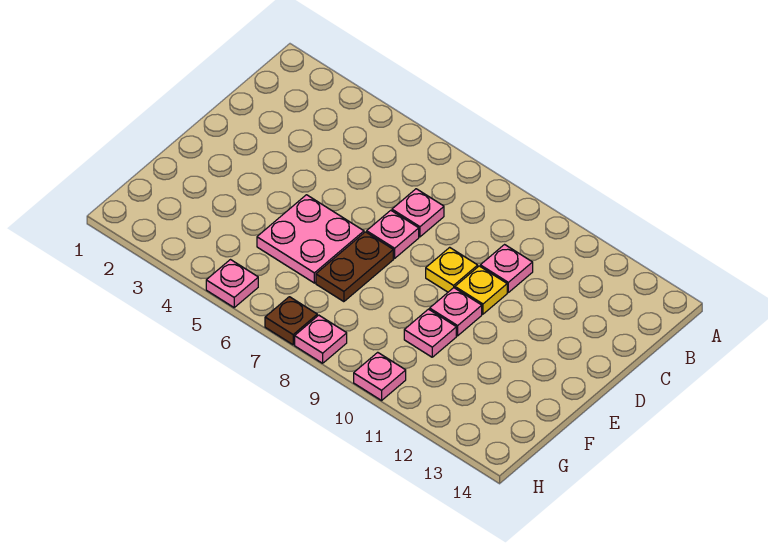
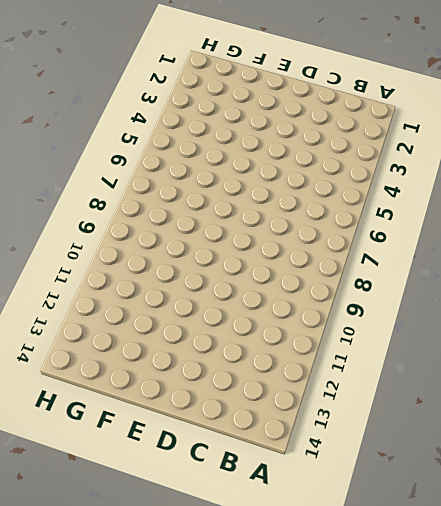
none -> pink plate C7 level 1
none -> pink plate C10 level 1
none -> pink plate D7 level 1

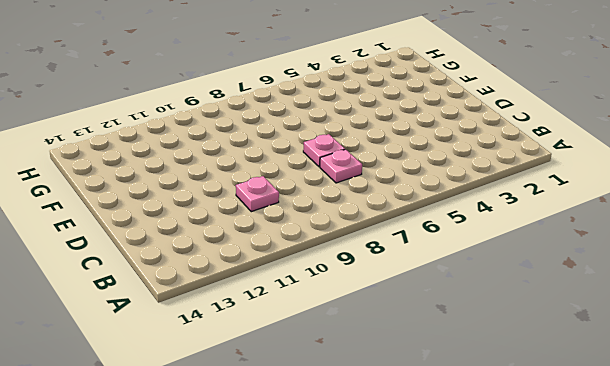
none -> yellow plate D9 level 1
none -> yellow plate D10 level 1
none -> pink plate E5:F6 level 1

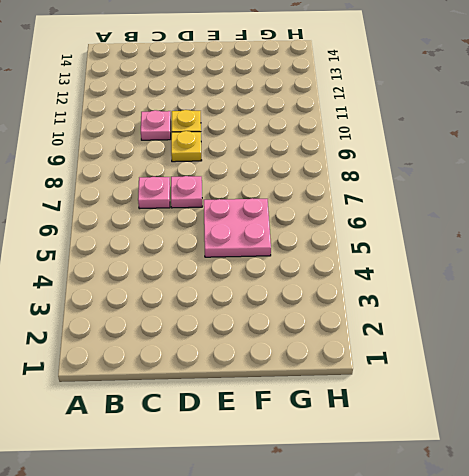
none -> brown plate E7:F7 level 1
none -> pink plate E10 level 1
none -> pink plate F10 level 1

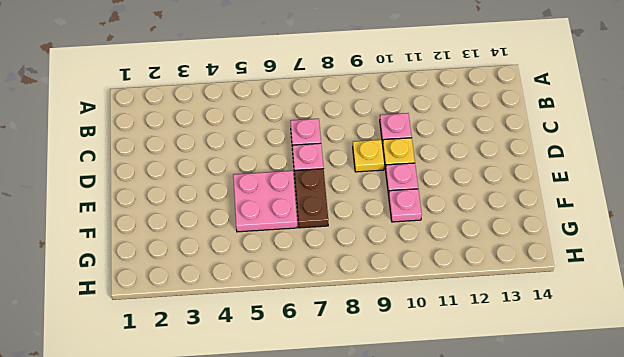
none -> pink plate H5 level 1
none -> brown plate H7 level 1
none -> pink plate H8 level 1

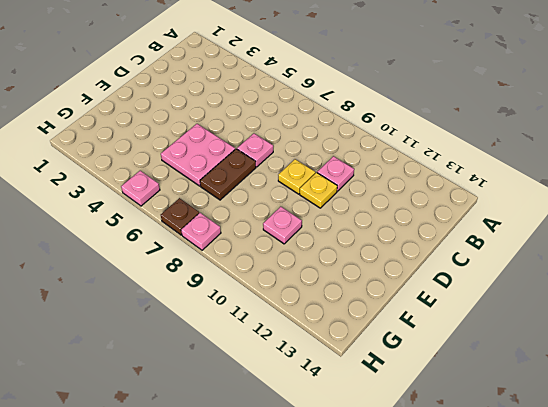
none -> pink plate C7 level 1
none -> pink plate E10 level 1
none -> pink plate H10 level 1

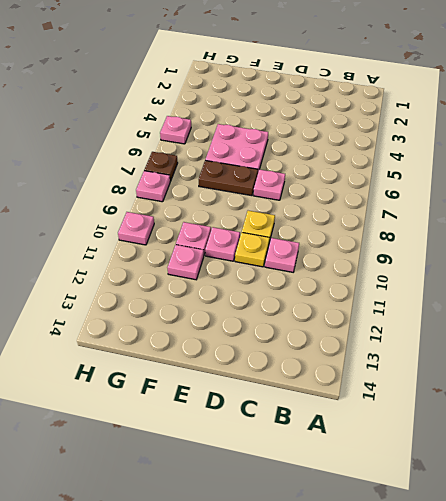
pink plate F11 level 1 -> pink plate C7 level 1

